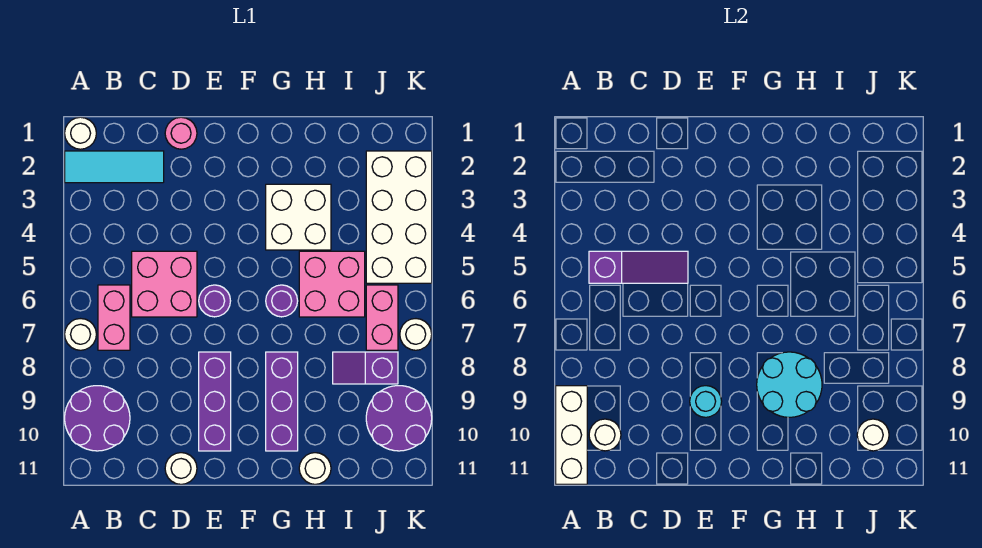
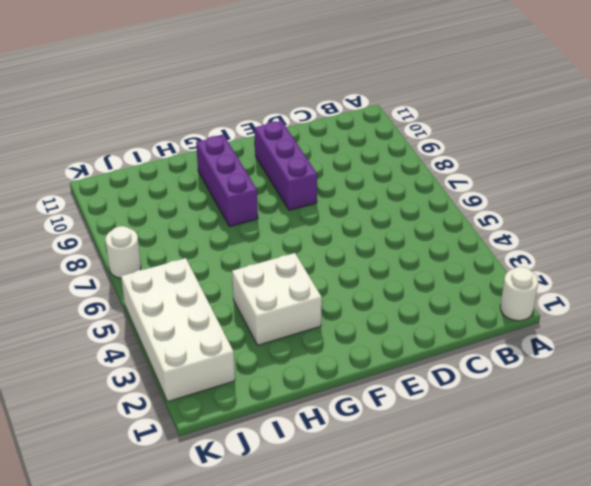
none -> cyan tile A2:C2 level 1
none -> white round brick A7 level 1
none -> purple round brick A9:B10 level 1

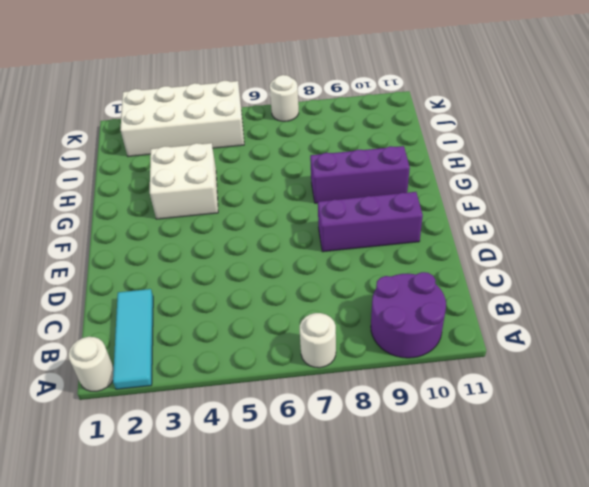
none -> pink brick B6:B7 level 1
none -> pink brick C5:D6 level 1
none -> pink round brick D1 level 1

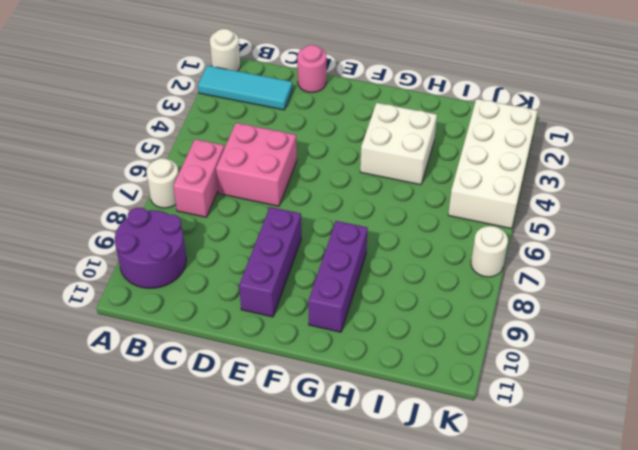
none -> white round brick D11 level 1
none -> purple round brick E6 level 1
none -> purple round brick G6 level 1

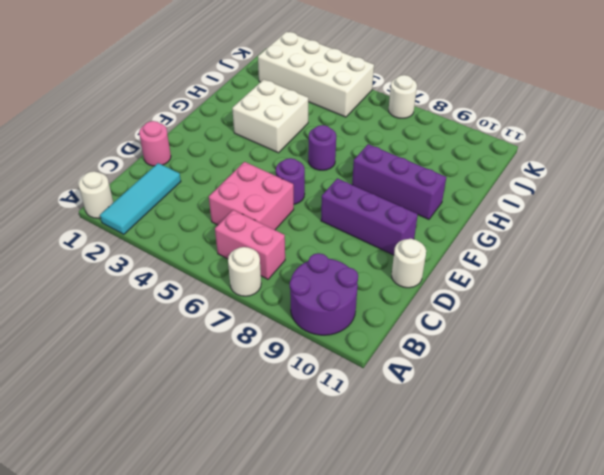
none -> pink brick H5:I6 level 1
none -> white round brick H11 level 1
none -> purple slope I8:J8 level 1 top J

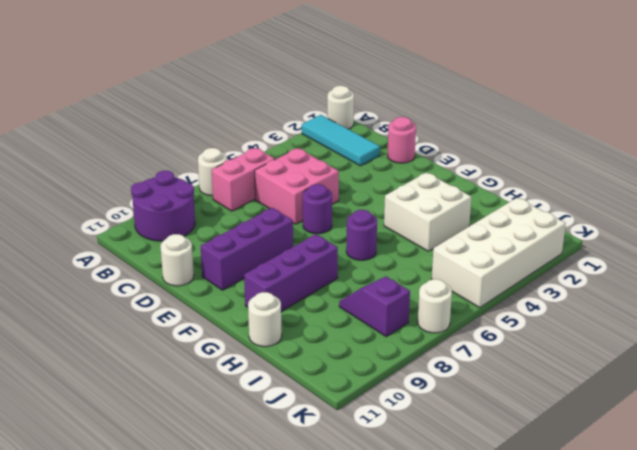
none -> pink brick H5:I6 level 1
none -> pink brick J6:J7 level 1
none -> purple round brick J9:K10 level 1

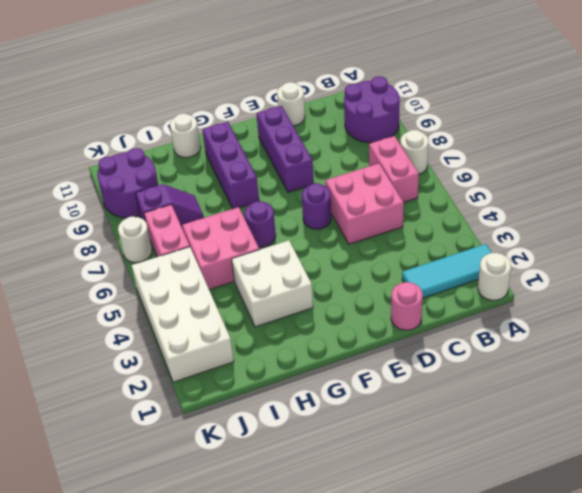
none -> white brick A9:A11 level 2
none -> purple slope B5:D5 level 2 top B
none -> white round brick B10 level 2

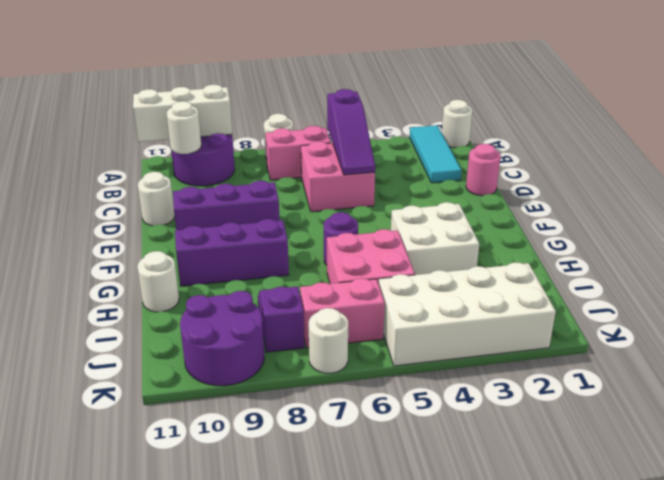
none -> purple round brick E6 level 1
none -> cyan round brick E9 level 2
none -> cyan round brick G8:H9 level 2

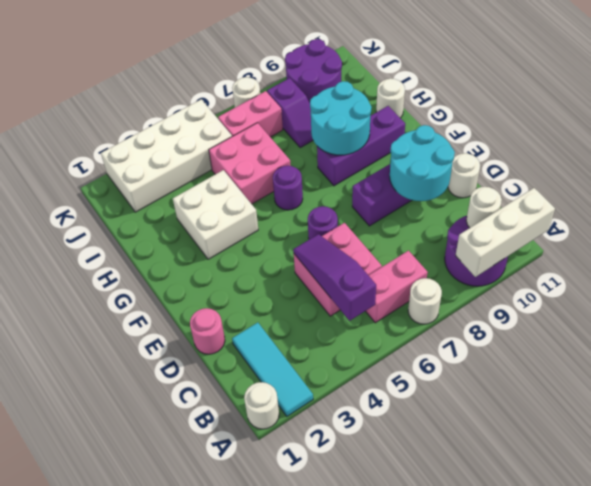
cyan round brick D9:E10 level 2 -> cyan round brick E9 level 2
none -> white round brick J10 level 2

